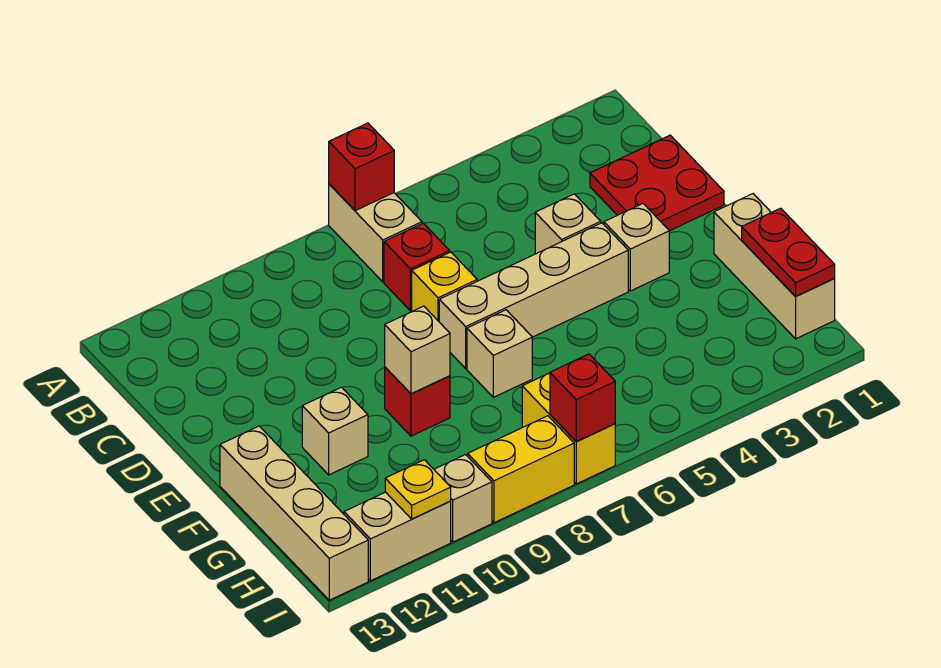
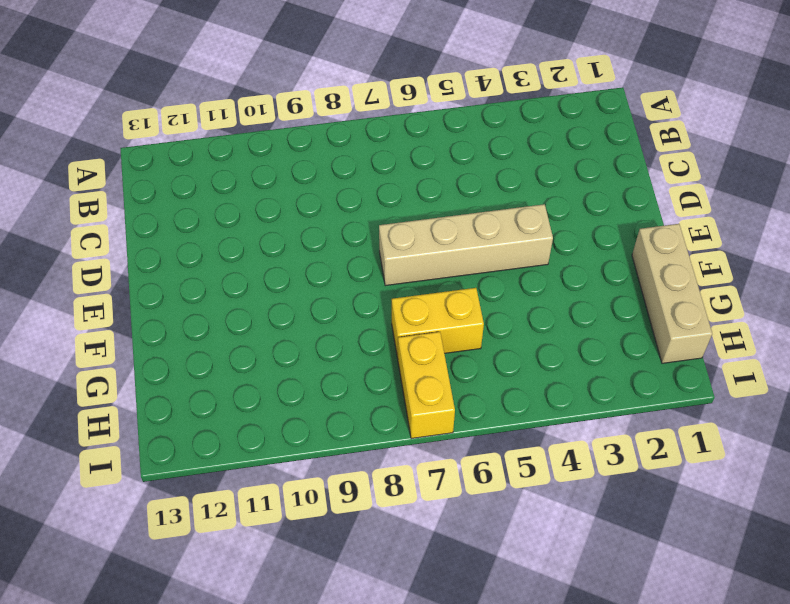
yellow brick G6:G7 level 1 -> yellow brick I8:I9 level 1
none -> tan brick A7:B7 level 1
none -> red plate C1:D2 level 1
none -> red brick C7 level 1

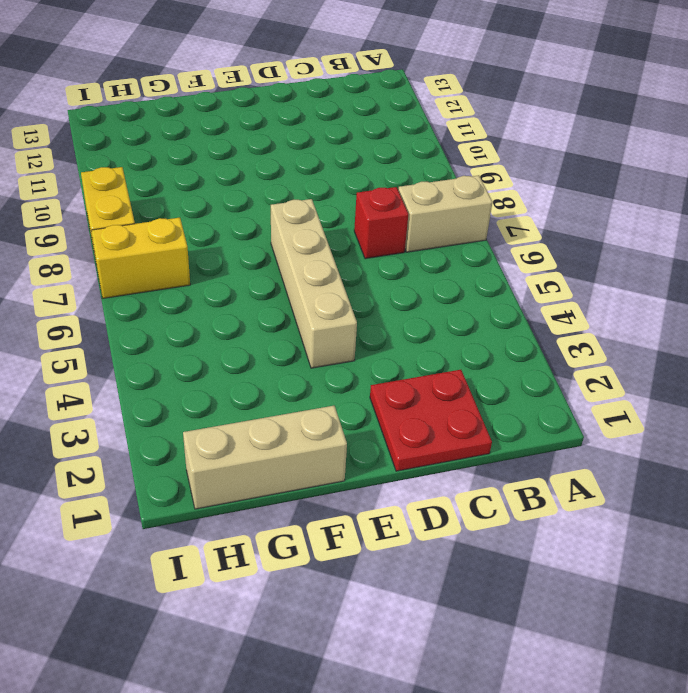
none -> tan brick D4 level 1
none -> yellow brick D7 level 1
none -> tan brick E3 level 1

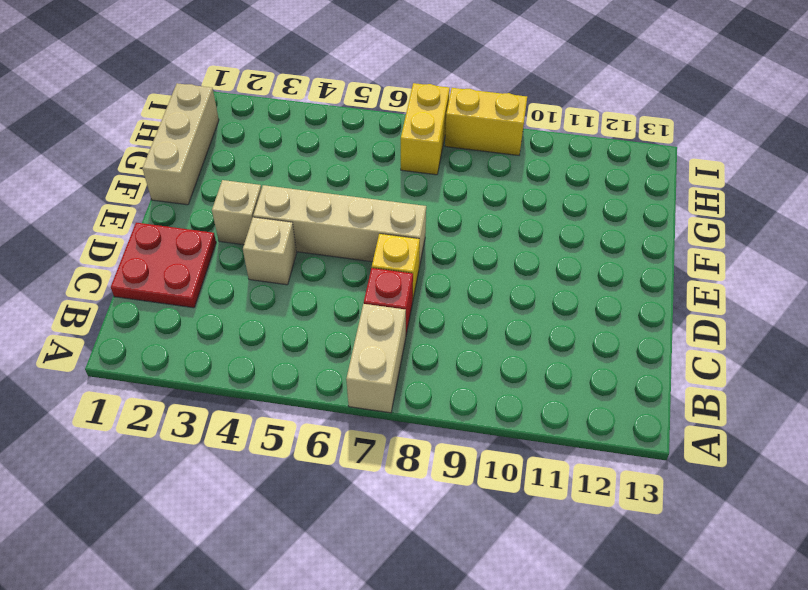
none -> tan brick F7 level 1
none -> red brick F9 level 1
none -> tan brick F11 level 1

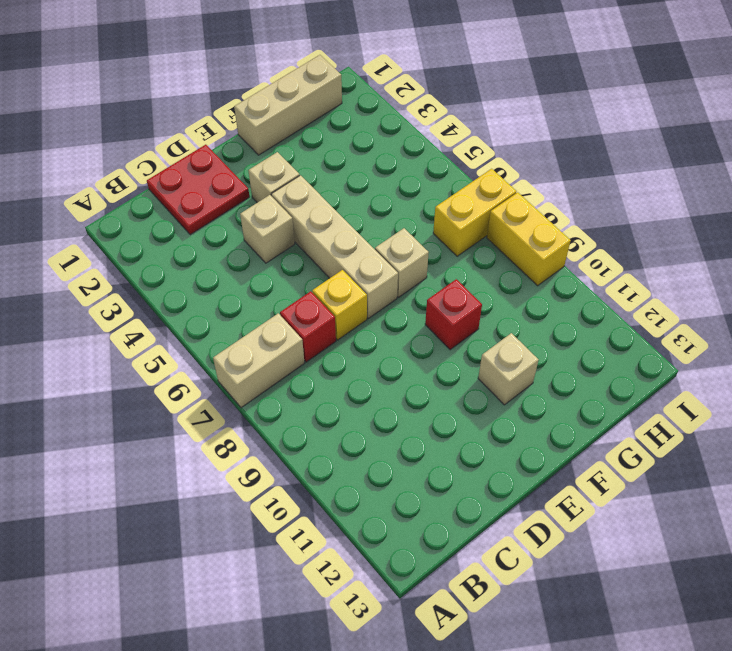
none -> tan brick F13:I13 level 1
none -> tan brick I10 level 1
none -> tan brick I11:I12 level 1

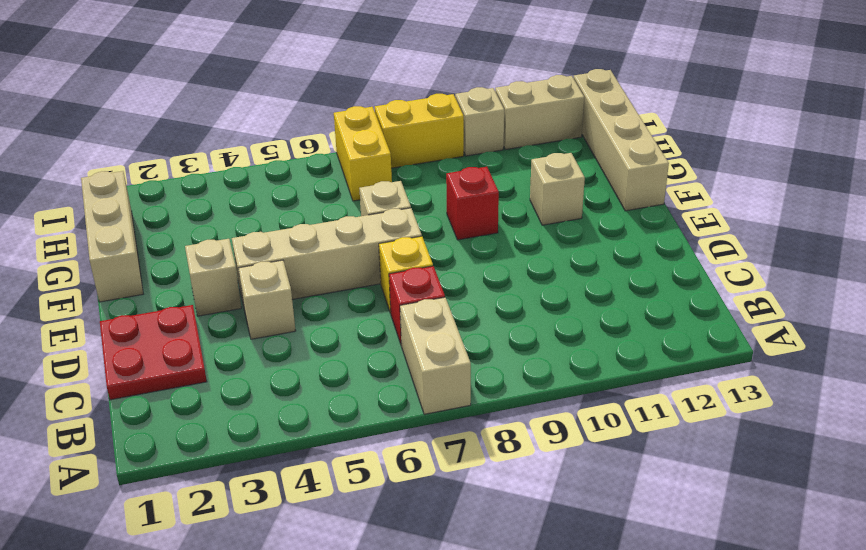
none -> red brick A7 level 2
none -> tan brick F9 level 2
none -> red plate G1:H1 level 2

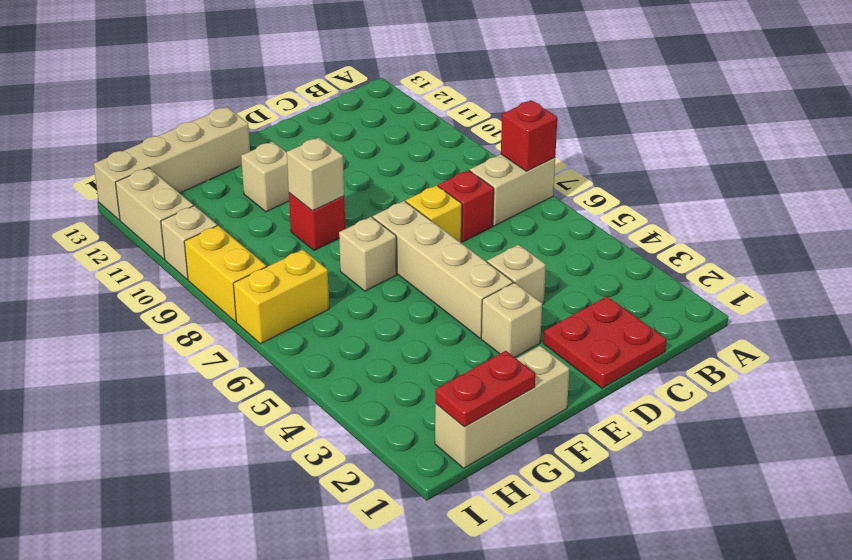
none -> red brick I7 level 2
none -> yellow plate I11 level 2

